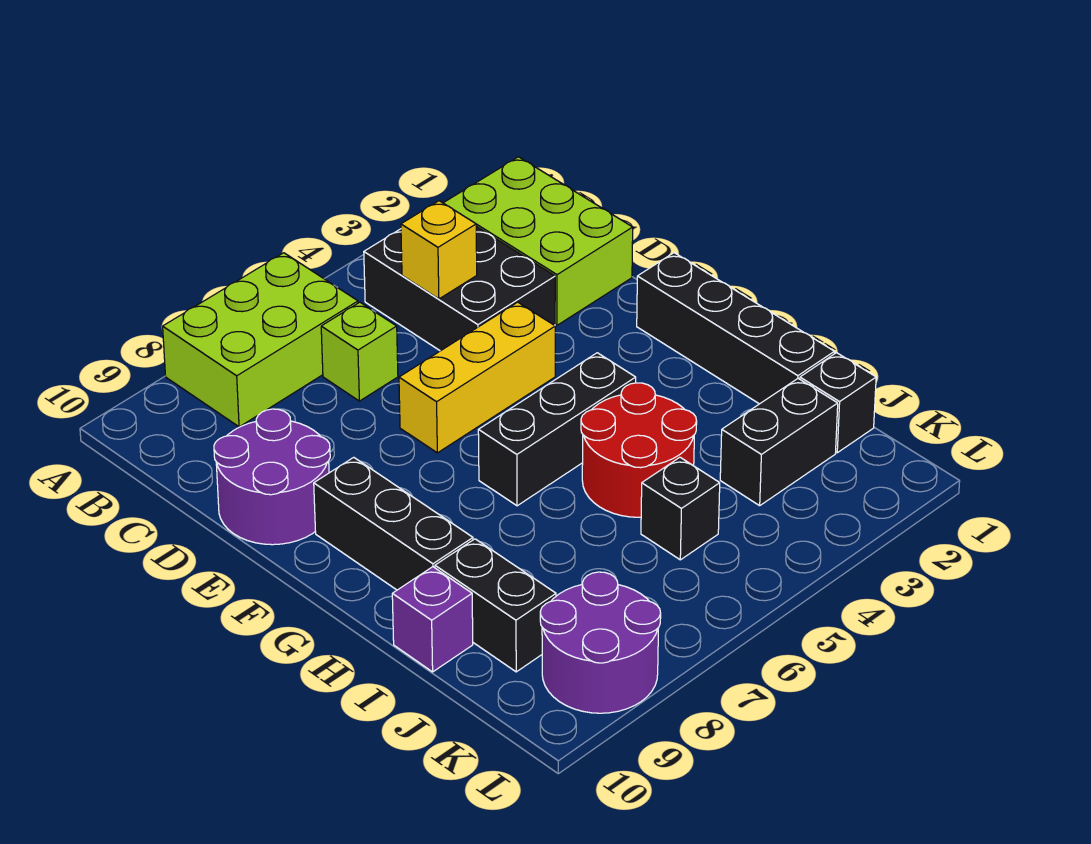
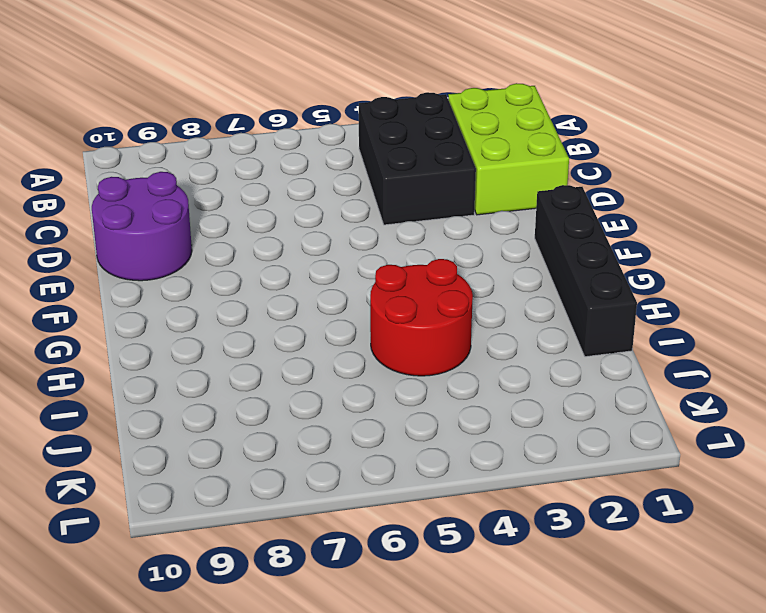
none -> lime brick A6:B8 level 1
none -> lime brick C6 level 1
none -> yellow brick E4:E6 level 1

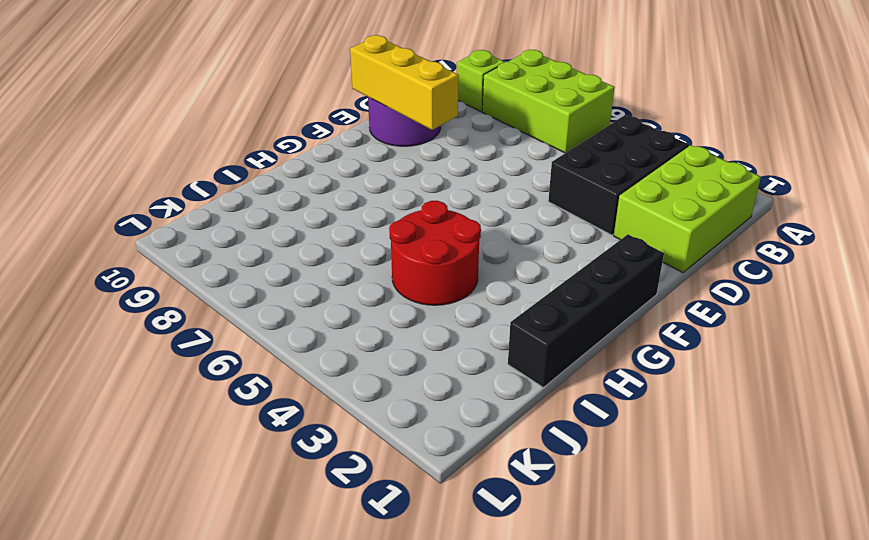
lime brick B9 level 1 -> lime brick C6 level 1
yellow brick E8:E10 level 2 -> yellow brick E4:E6 level 1
none -> black brick F9:H9 level 1
none -> black brick G4:G6 level 1
none -> black brick I9:J9 level 1

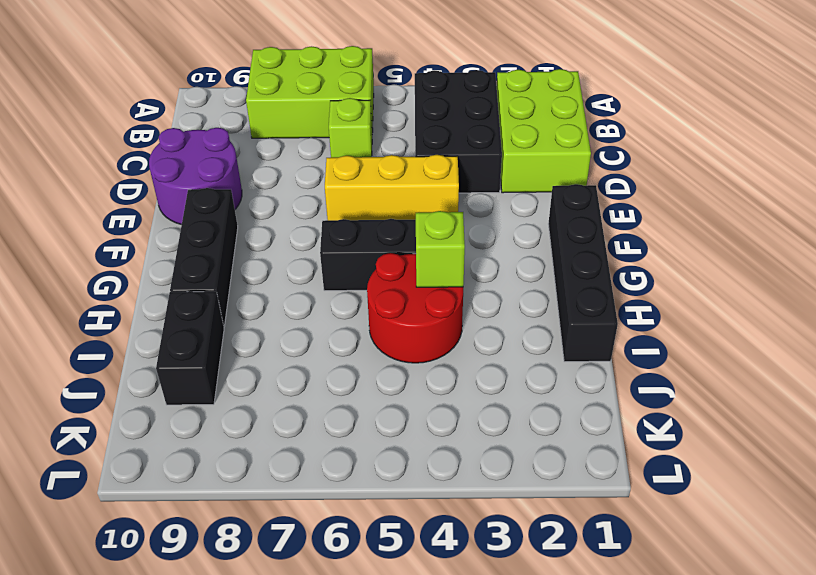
lime brick H4 level 2 -> none
none -> purple brick I10 level 1
none -> black brick J1 level 1
none -> black brick J2:J3 level 1

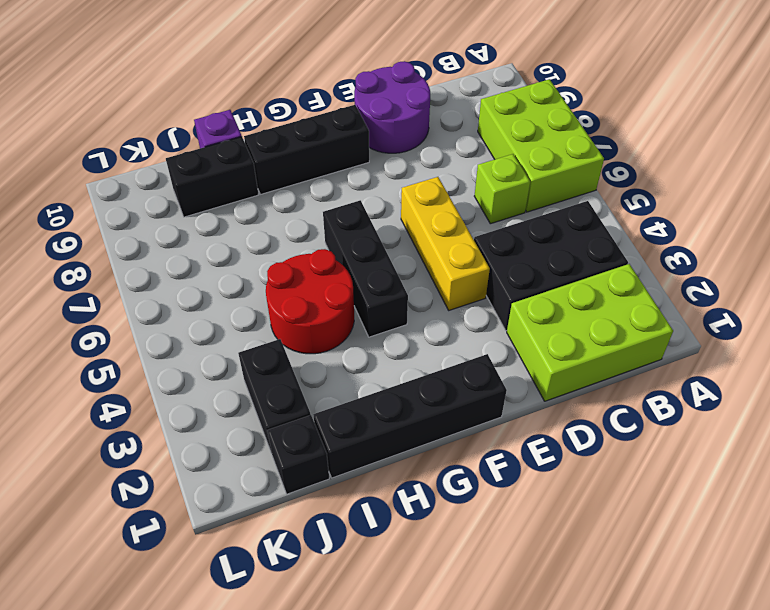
none -> black brick J5 level 1
none -> purple round brick K8:L9 level 1
none -> yellow brick C4 level 2

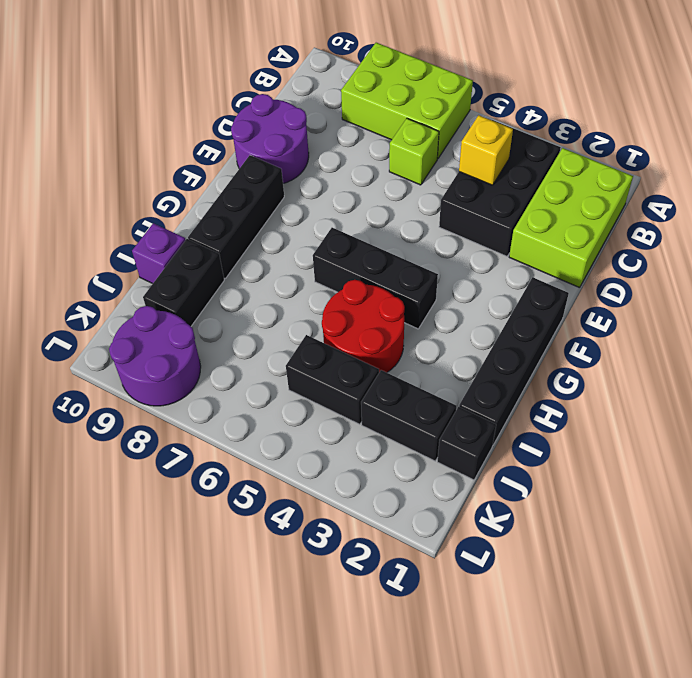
black brick J4:J5 level 1 -> black brick J5 level 1
none -> yellow brick E4:E6 level 1

